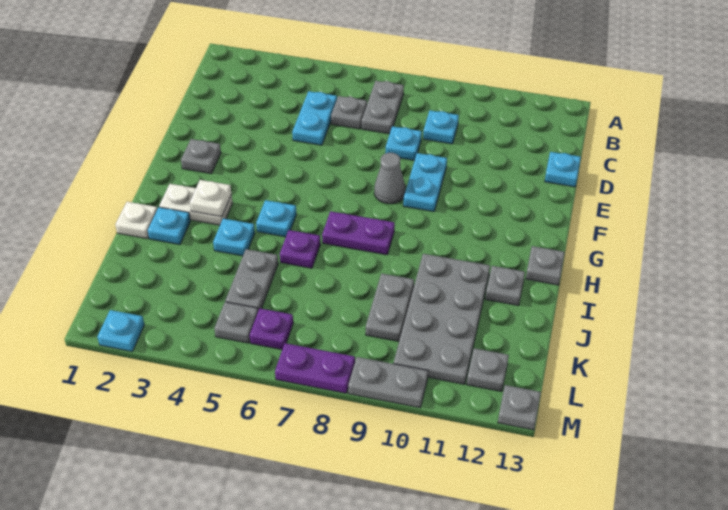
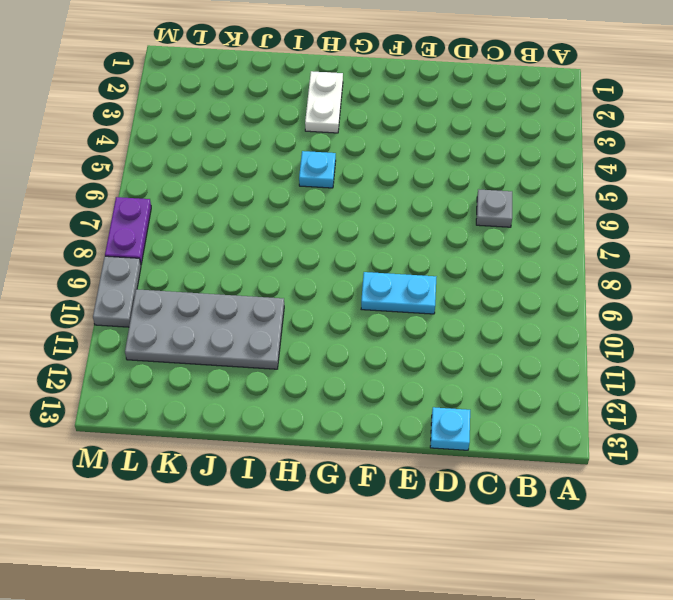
none -> grey plate B7:C7 level 1
none -> cyan plate C5:D5 level 1
none -> cyan plate C9 level 1

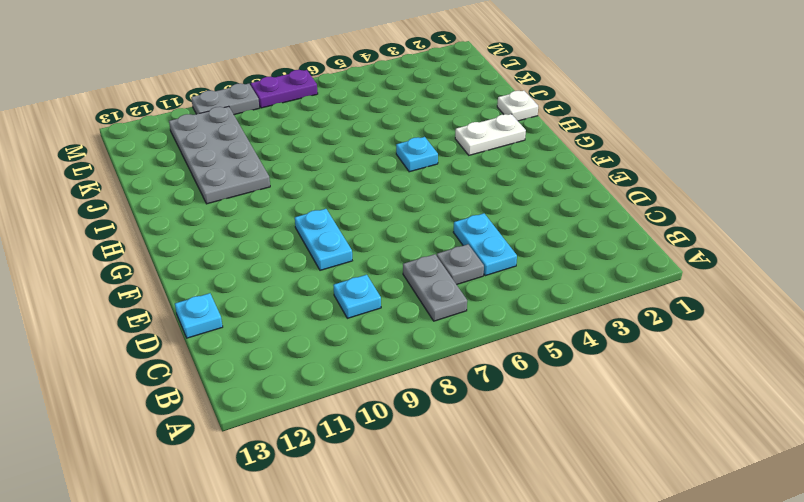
none -> cyan plate D8 level 1
none -> grey plate F2 level 1
none -> grey cone F8 level 1

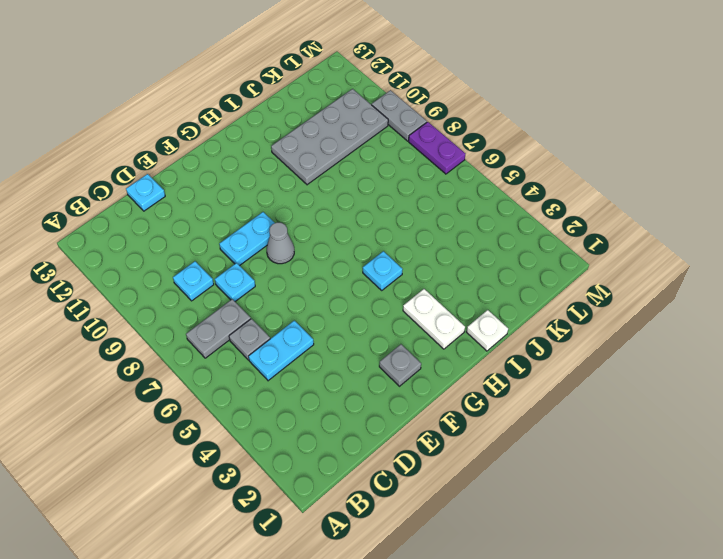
none -> purple plate H7:H8 level 1
none -> grey plate H13 level 1
none -> cyan plate I2 level 1

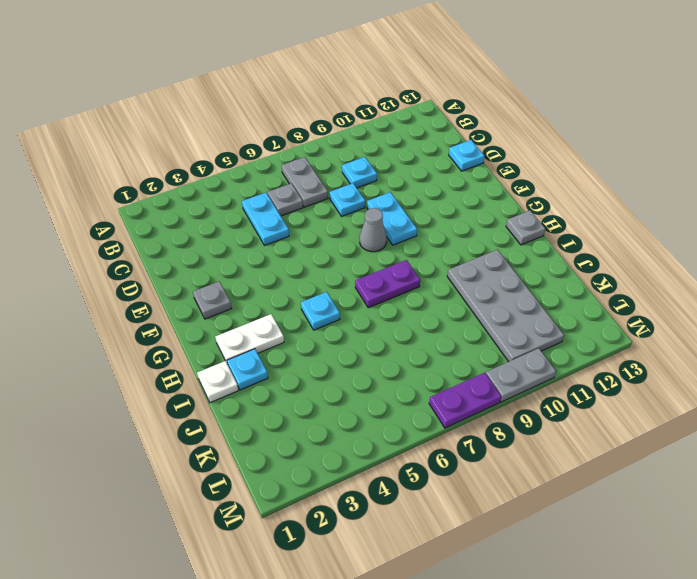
none -> cyan plate I4 level 1
none -> purple plate I6 level 1
none -> grey plate I12 level 1

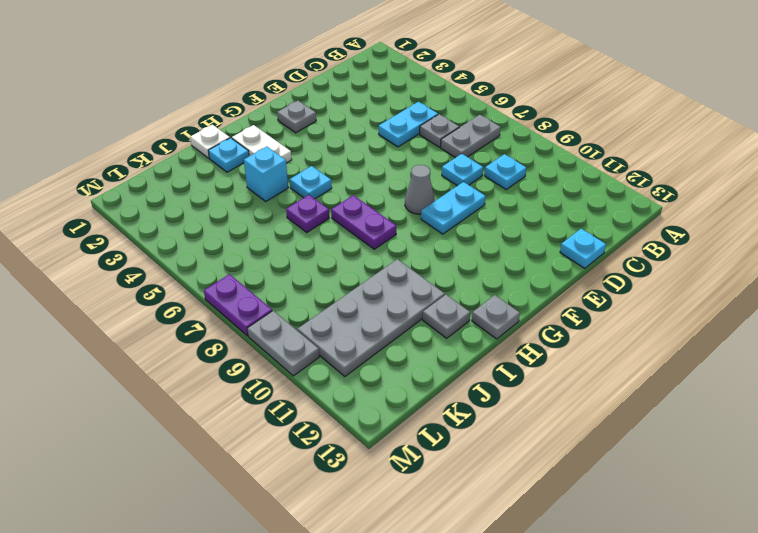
cyan brick I4 level 1 -> cyan plate I4 level 1
none -> grey plate J5:K5 level 1
none -> grey plate J9:K9 level 1
none -> grey plate L5 level 1

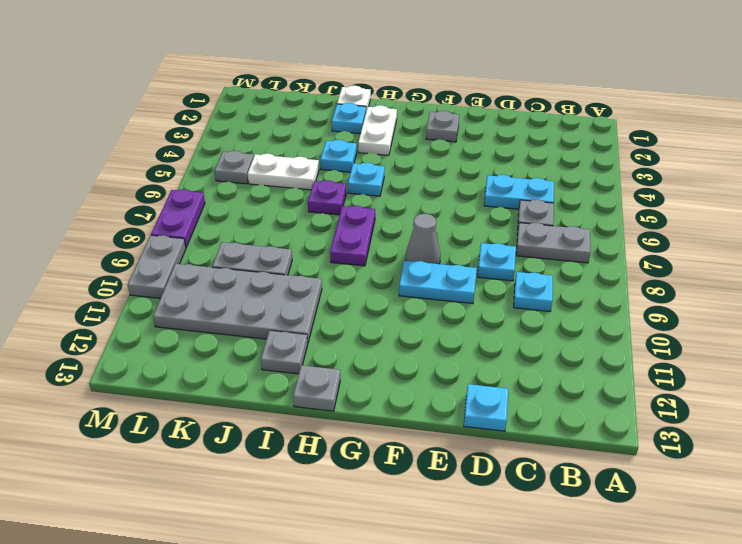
white plate J5:K5 level 1 -> grey plate J5:K5 level 1
none -> purple plate L6 level 1
none -> grey plate L12 level 1
none -> cyan plate M2 level 1

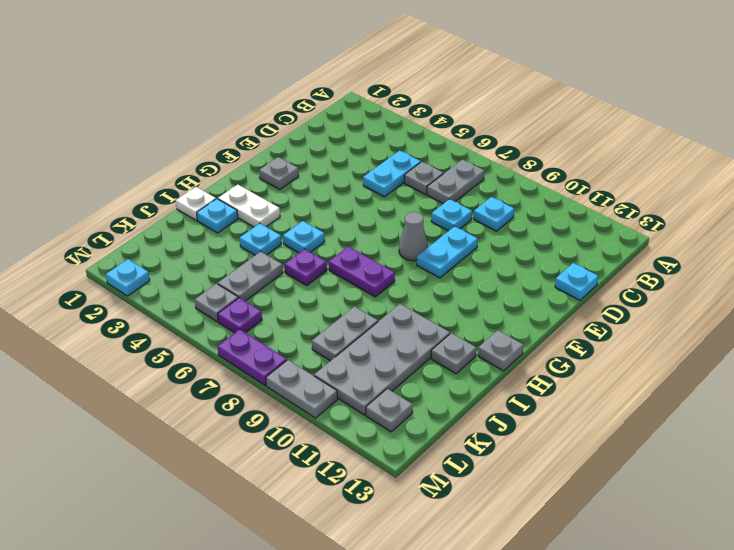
none -> grey plate M13 level 1
none -> white plate H3 level 2

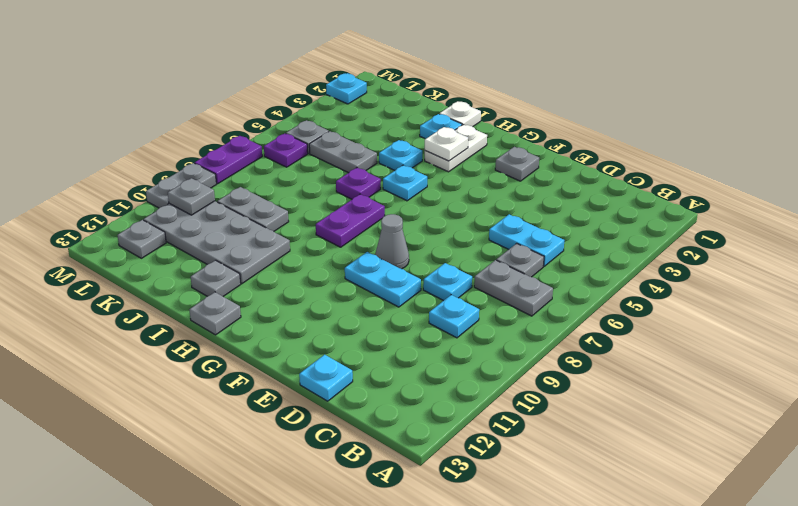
grey plate L10 level 2 -> grey plate M13 level 1

